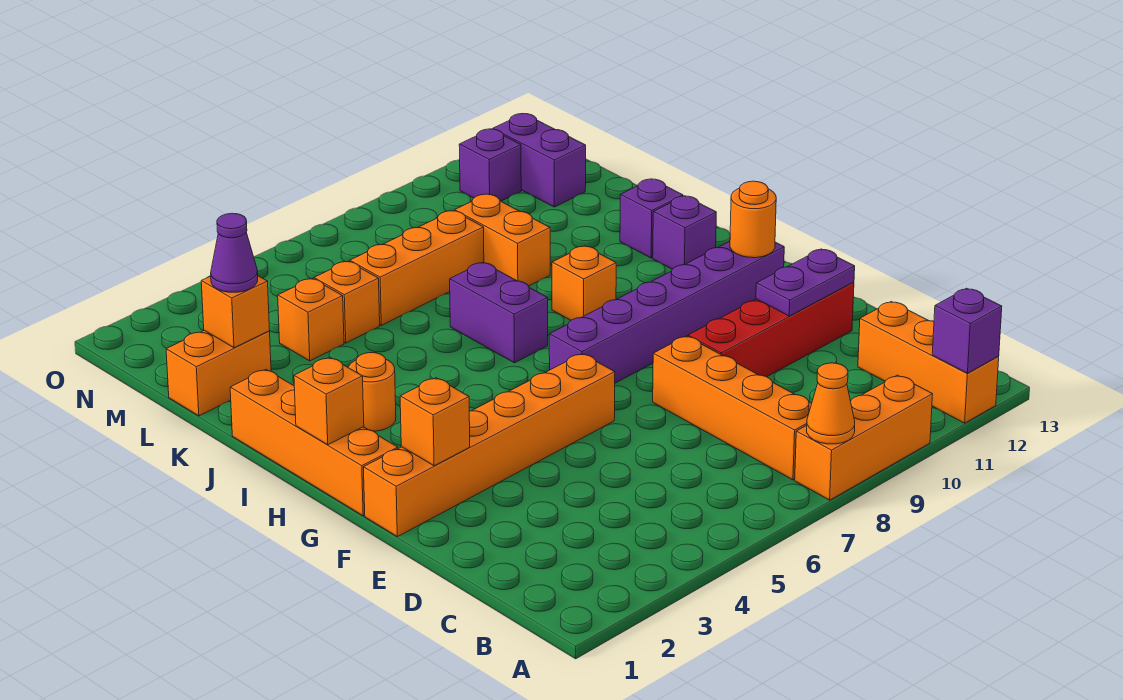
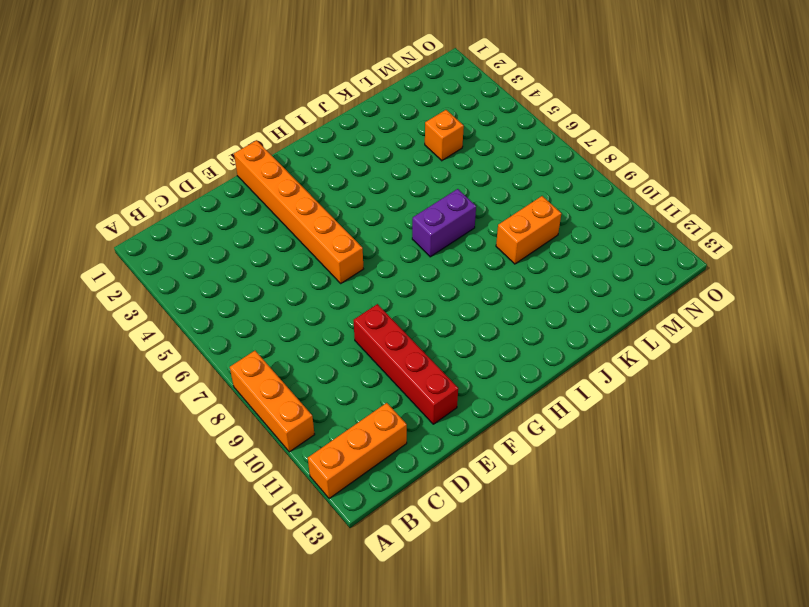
none -> orange brick B8:E8 level 1
none -> orange brick G1:J1 level 1
none -> purple brick G7:G12 level 1

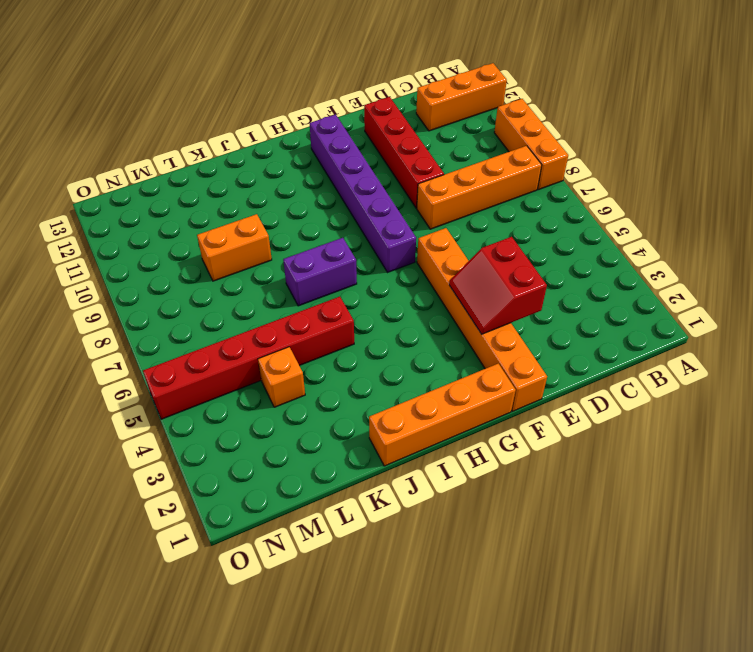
red slope E3:F4 level 2 top E -> none
red brick J5:O5 level 1 -> orange brick L5 level 1
none -> orange round brick I3 level 1
none -> orange brick I9 level 1
none -> purple brick I12 level 1

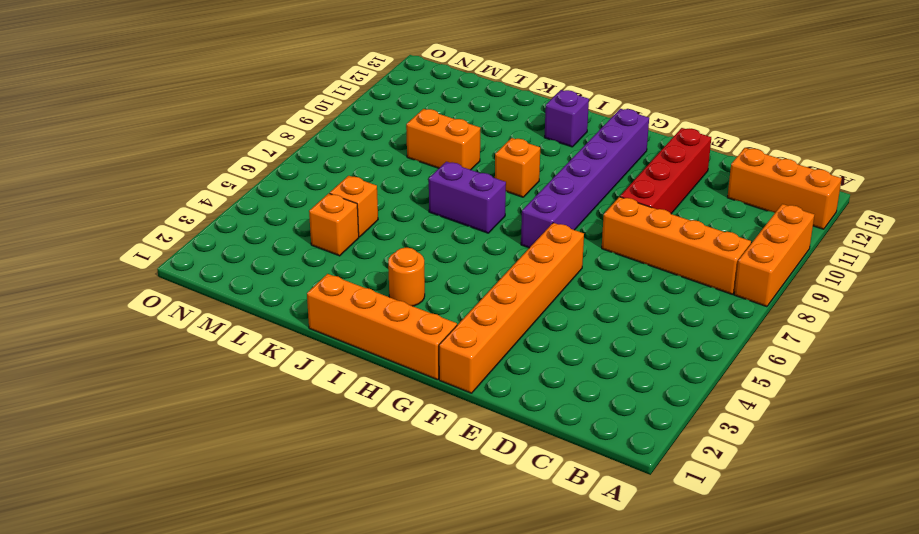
none -> purple brick J12 level 1
none -> orange brick L1:L2 level 1
none -> orange brick L6:L8 level 1

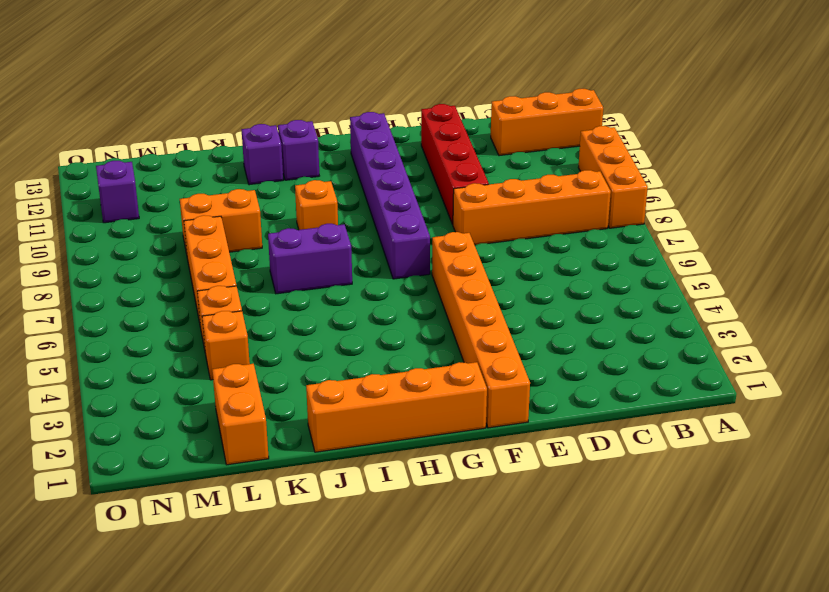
none -> orange round brick I3 level 1
none -> purple brick M12:N12 level 1
none -> orange cone A8 level 2

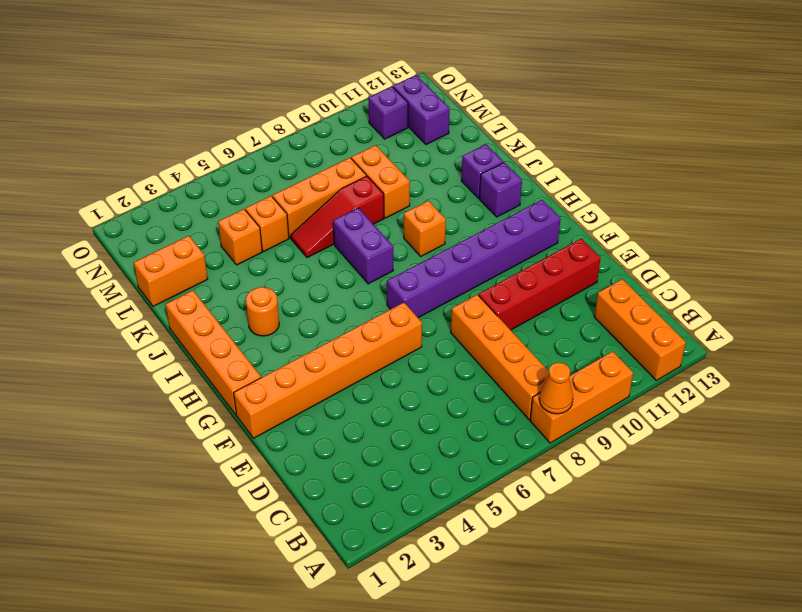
red slope K6:K8 level 1 top 8 -> none
none -> purple brick A12 level 2
none -> purple plate E11:E12 level 2
none -> orange brick F2 level 2

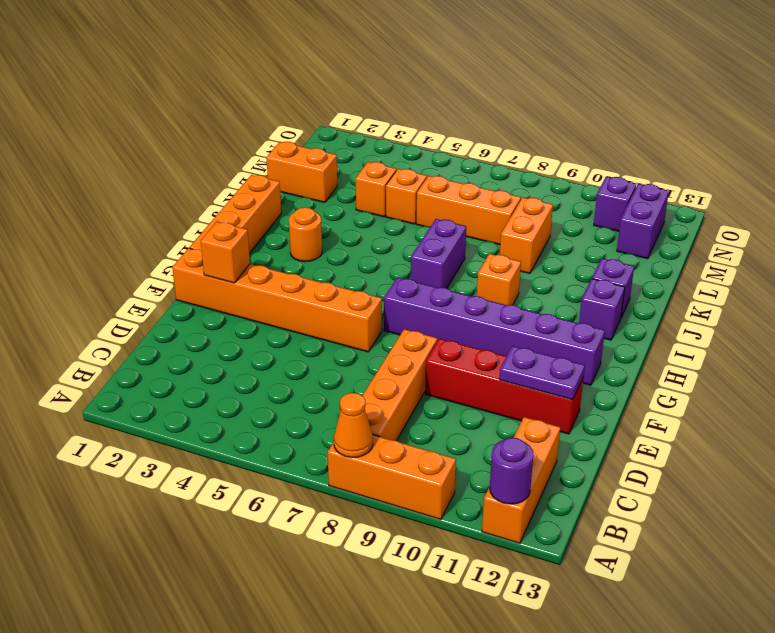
purple round brick A12 level 2 -> purple brick A12 level 2
none -> orange round brick G12 level 2
none -> orange brick H1 level 2
none -> orange brick L2 level 2

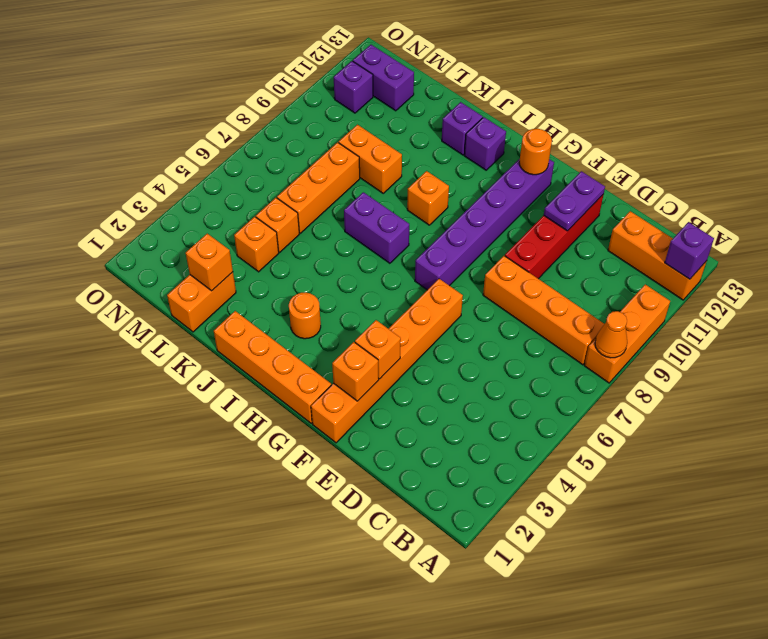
orange brick F3 level 2 -> orange brick H1 level 2
none -> purple cone L2 level 3

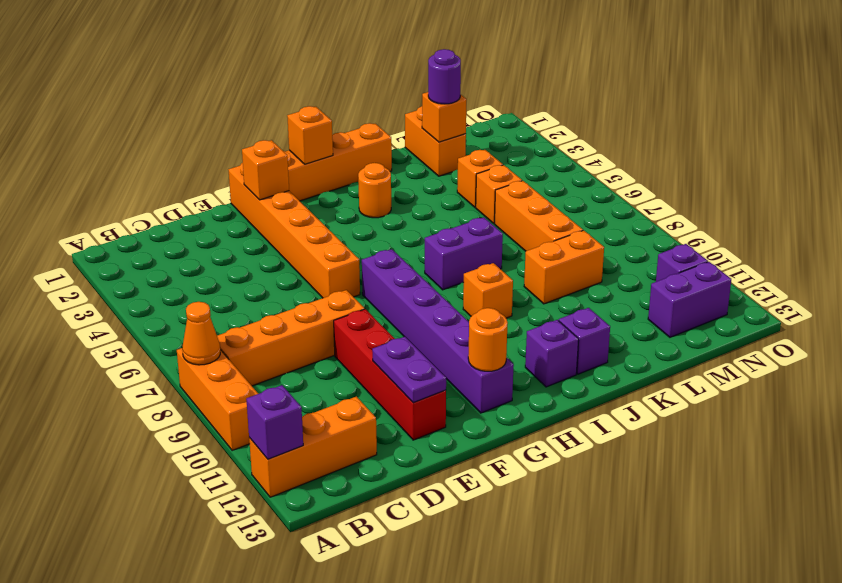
purple round brick L2 level 3 -> purple cone L2 level 3

